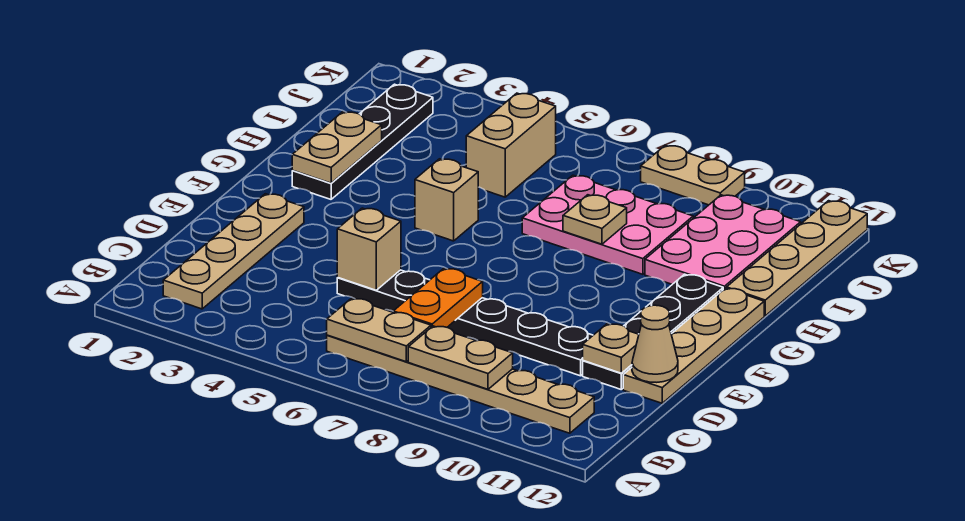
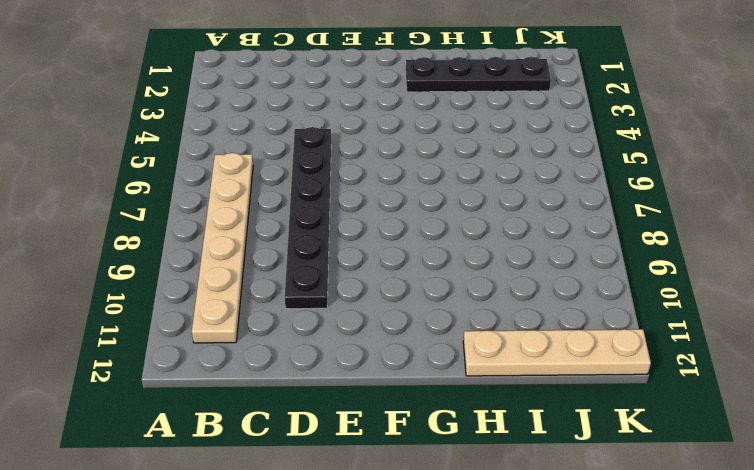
none -> tan plate B2:E2 level 1
none -> black plate D11:G11 level 1
none -> tan plate D12:G12 level 1

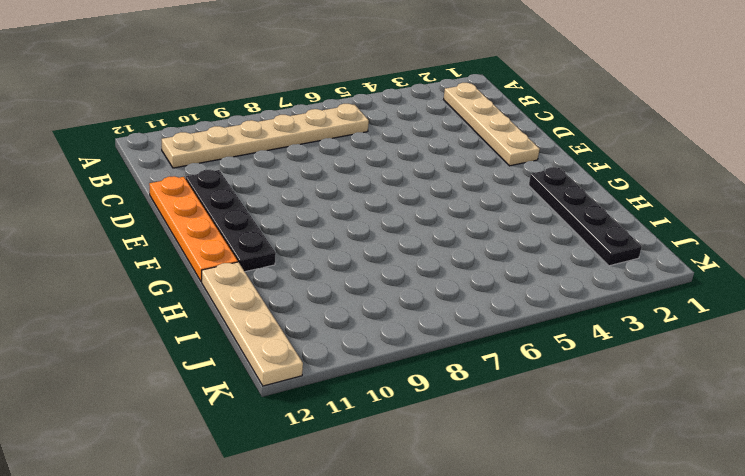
orange plate D12:G12 level 1 -> tan plate D12:G12 level 1
none -> black plate D5:D10 level 1
none -> tan brick G5 level 1
none -> pink plate H7:I9 level 1

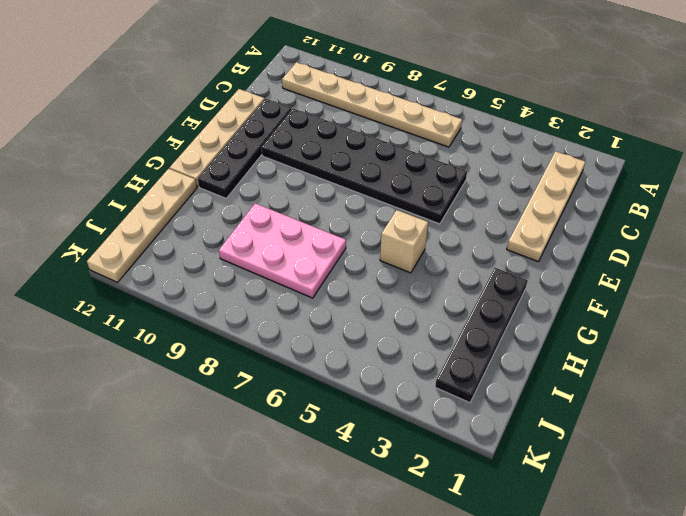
black plate D5:E10 level 1 -> black plate D5:D10 level 1
none -> pink plate H10:J11 level 1
none -> tan brick I5:J5 level 1
none -> tan plate K8:K9 level 1

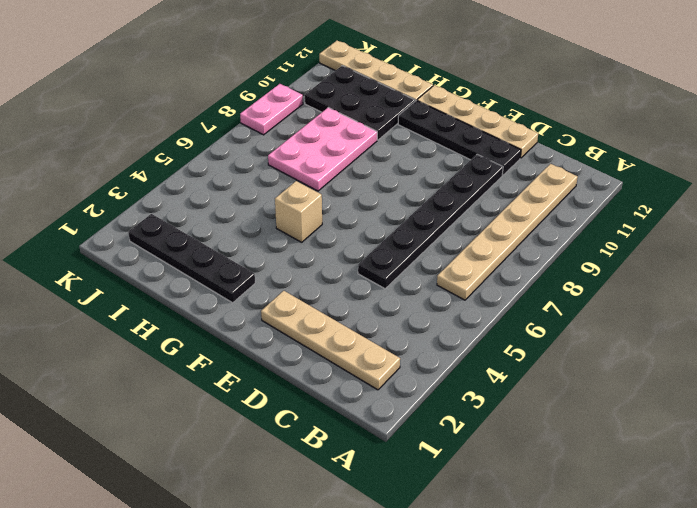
black plate H10:J11 level 1 -> pink plate H10:J11 level 1
pink plate K8:K9 level 1 -> tan plate K8:K9 level 1
none -> tan brick I5:J5 level 1
none -> tan plate B6:B7 level 2
none -> tan plate B8:B9 level 2

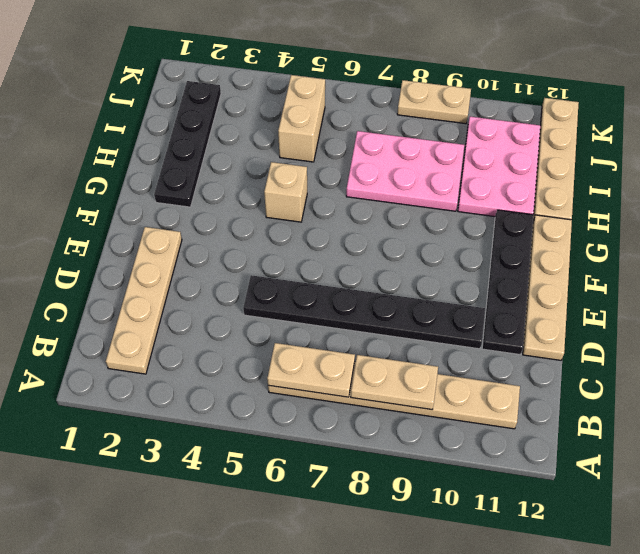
none -> orange plate C7:D7 level 2
none -> tan brick D5 level 2
none -> tan plate D11 level 2

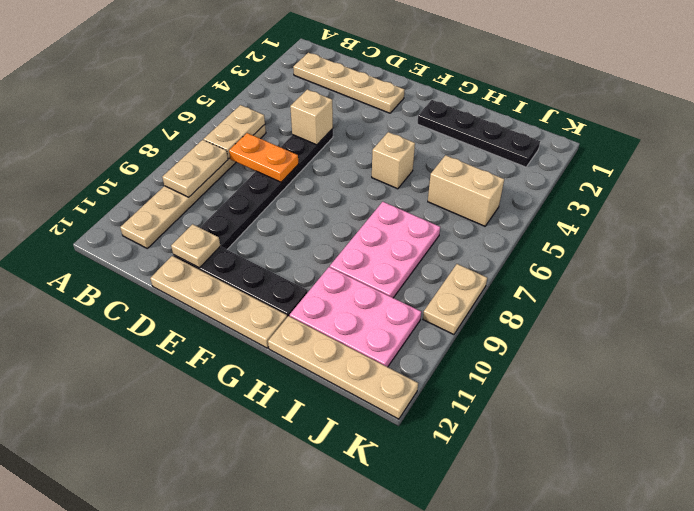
none -> tan cone D12 level 2
none -> tan plate G2:H2 level 2
none -> tan plate H8 level 2

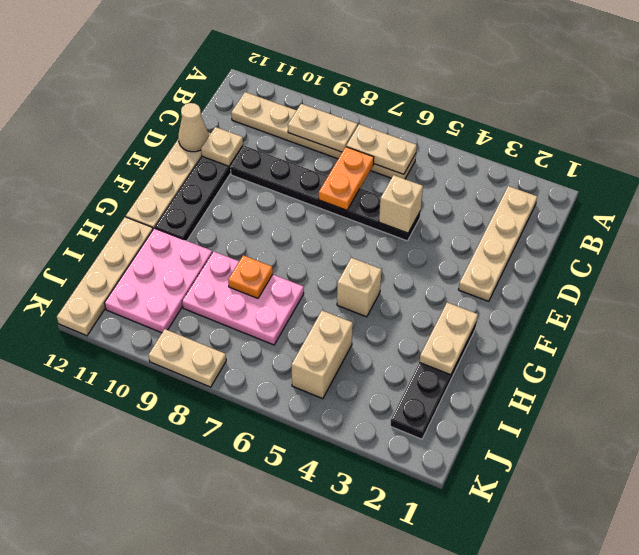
orange plate H8 level 2 -> tan plate H8 level 2

